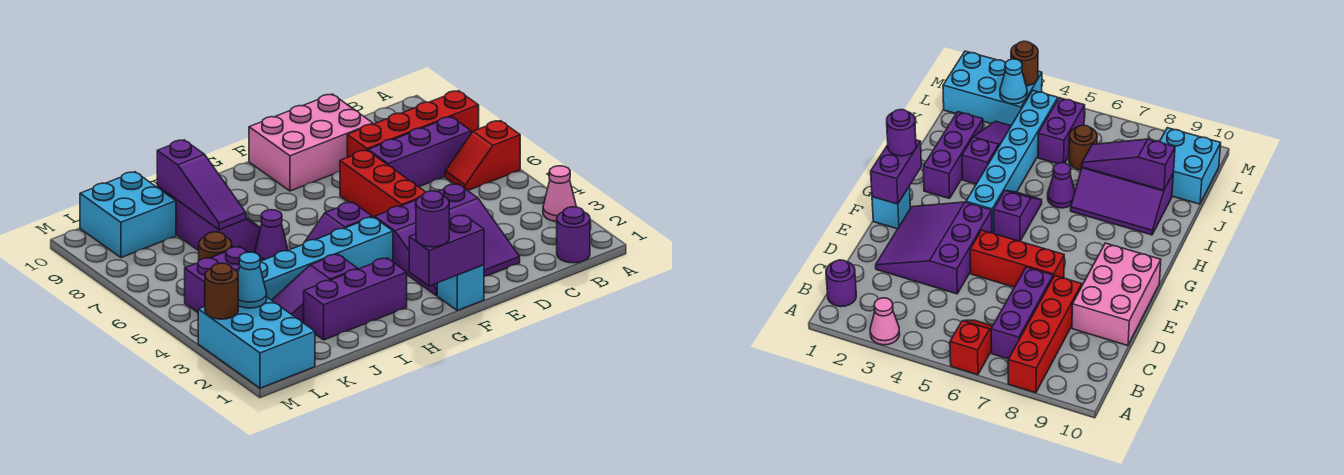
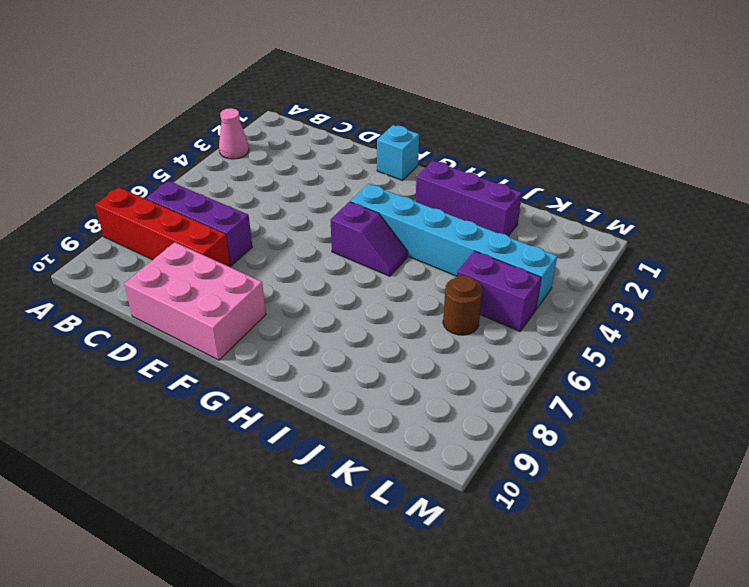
none -> red slope A6:B6 level 1 top A
none -> purple round brick B1 level 1
none -> purple slope D2:F4 level 1 top 4

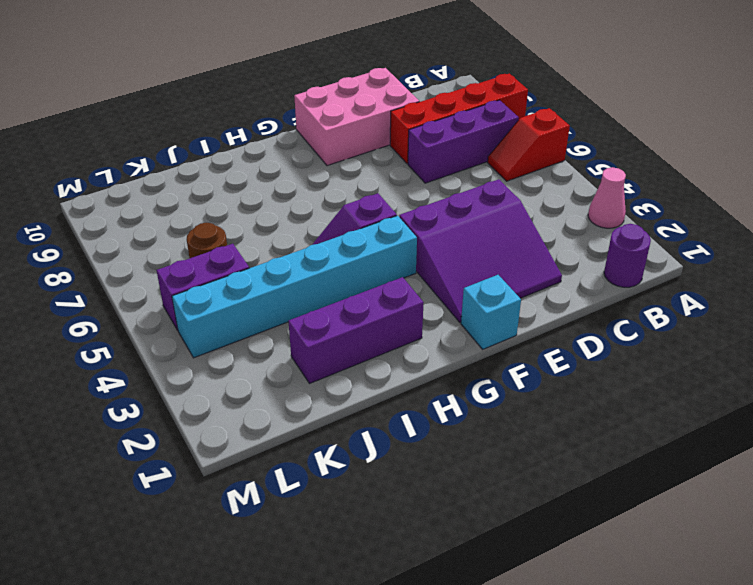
none -> red brick E5:E7 level 1
none -> purple slope I3:K3 level 1 top I
none -> purple cone I6 level 1

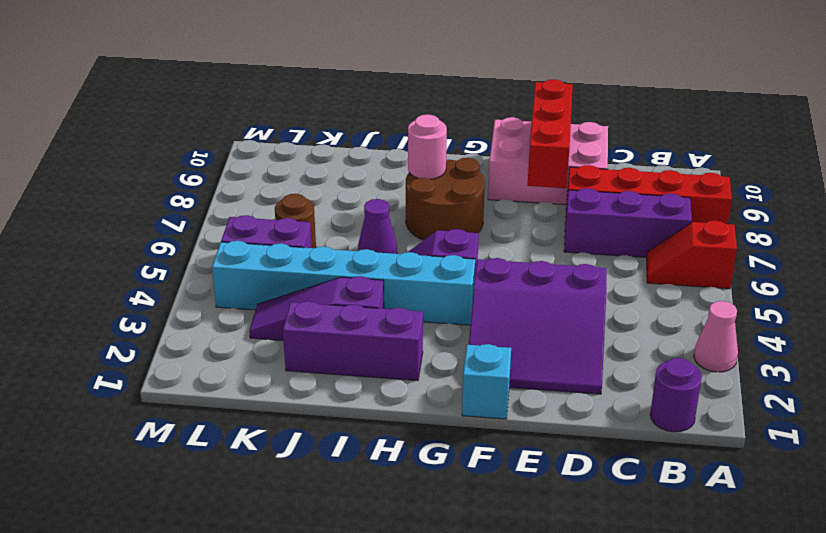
red brick E8:E10 level 2 -> red brick E5:E7 level 1
brown round brick G7:H8 level 1 -> none
pink round brick H8 level 2 -> none
none -> purple slope I7:J9 level 1 top J
none -> cyan brick K9:L10 level 1
none -> cyan brick L1:M3 level 1

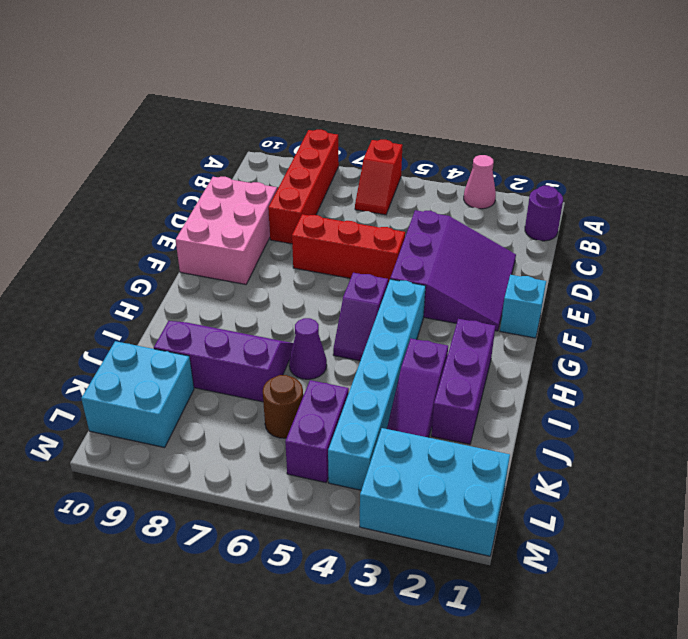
none -> purple brick B7:D7 level 1
none -> purple brick F1:G1 level 2
none -> purple slope J7:J9 level 2 top 9

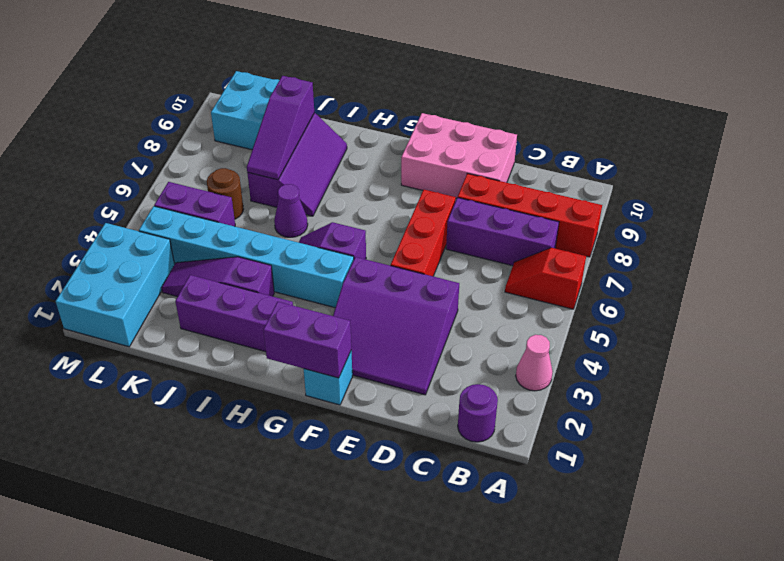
none -> cyan cone L3 level 2
none -> brown round brick M3 level 2
none -> purple round brick G1 level 3

